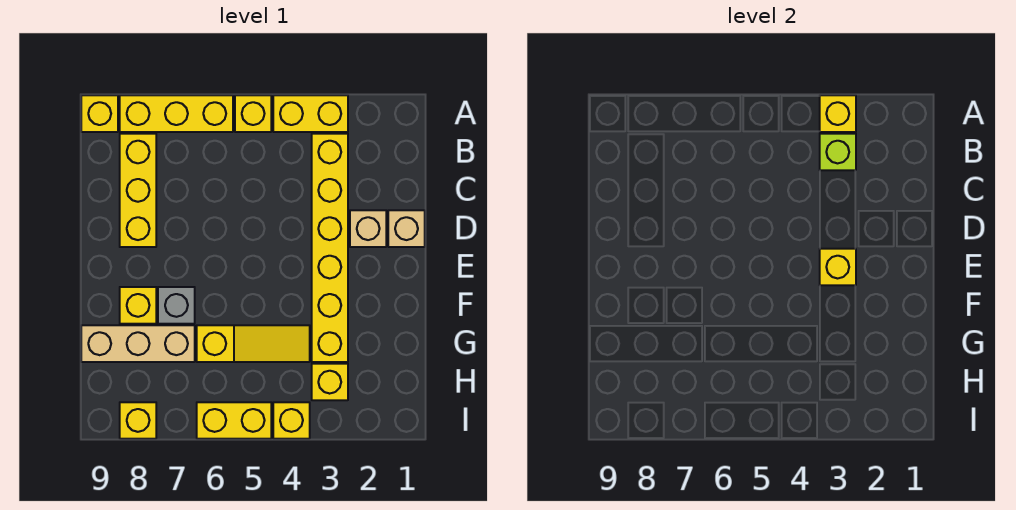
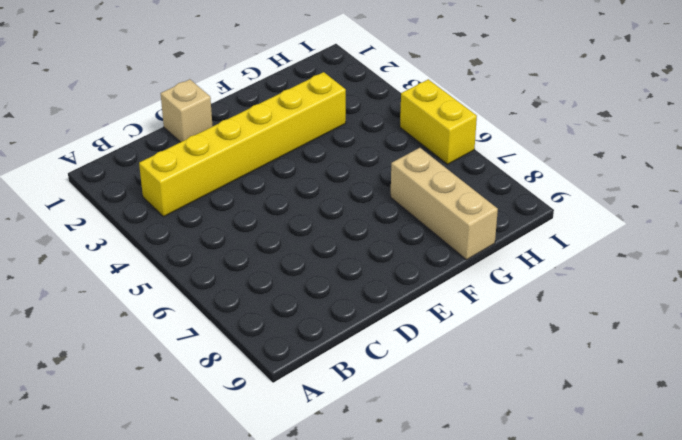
none -> yellow brick A3:A4 level 1
none -> yellow brick A5 level 1
none -> yellow brick A6:A8 level 1

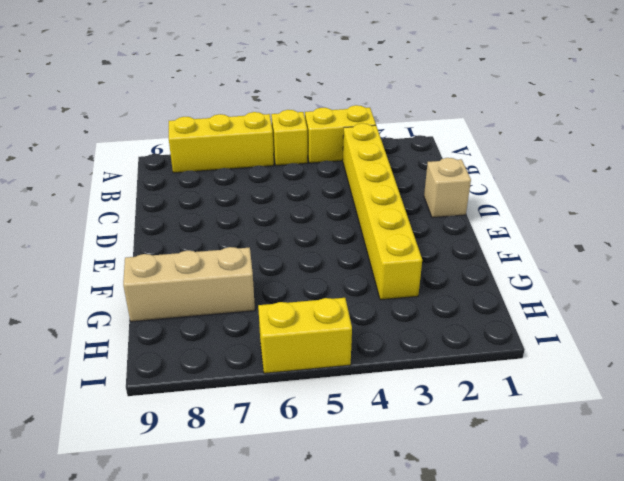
none -> yellow brick A9 level 1
none -> yellow brick B8:D8 level 1
none -> tan brick D2 level 1

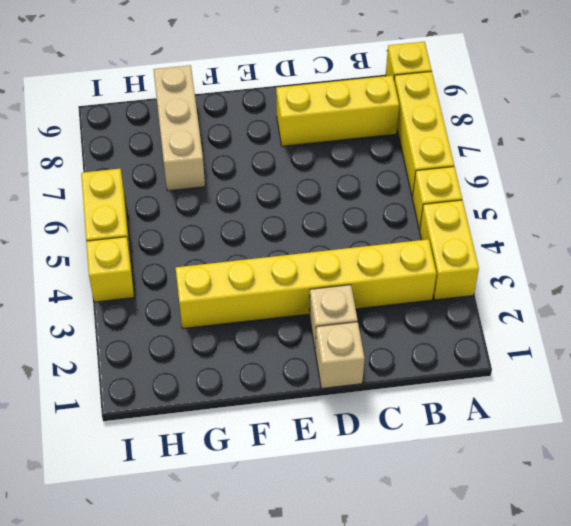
none -> grey brick F7 level 1
none -> yellow brick F8 level 1
none -> yellow slope G4:G6 level 1 top 6

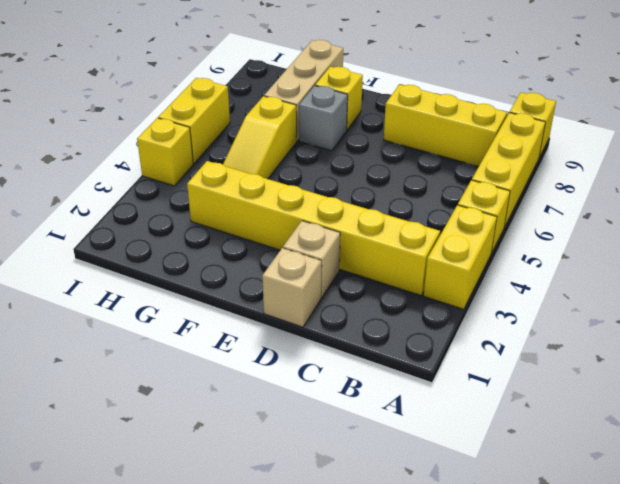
none -> yellow brick H3 level 1
none -> yellow brick I8 level 1
none -> yellow brick A3 level 2

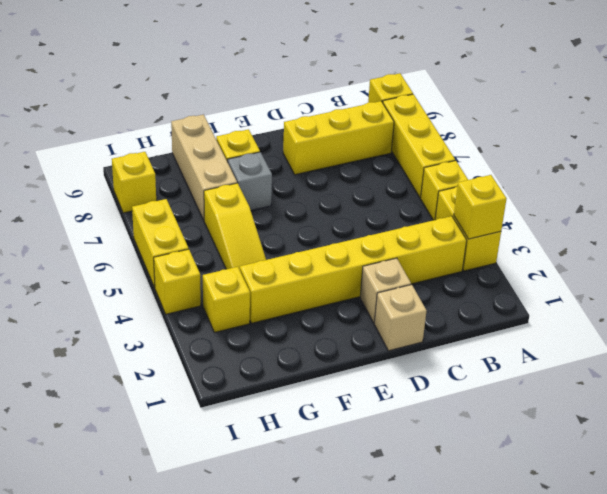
none -> lime brick B3 level 2
none -> yellow brick E3 level 2

